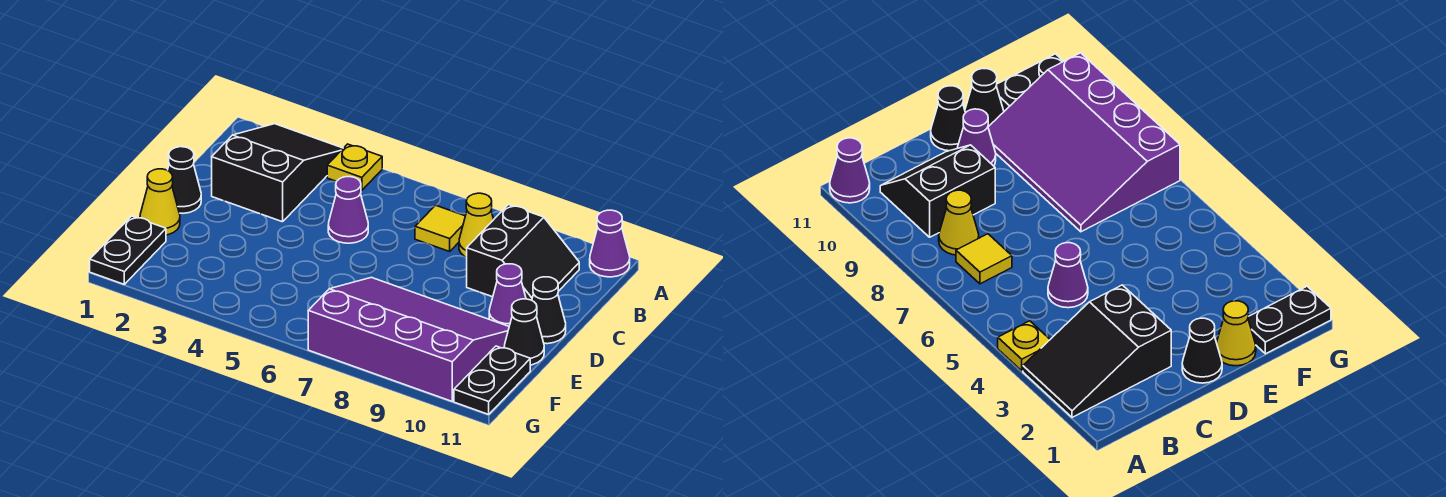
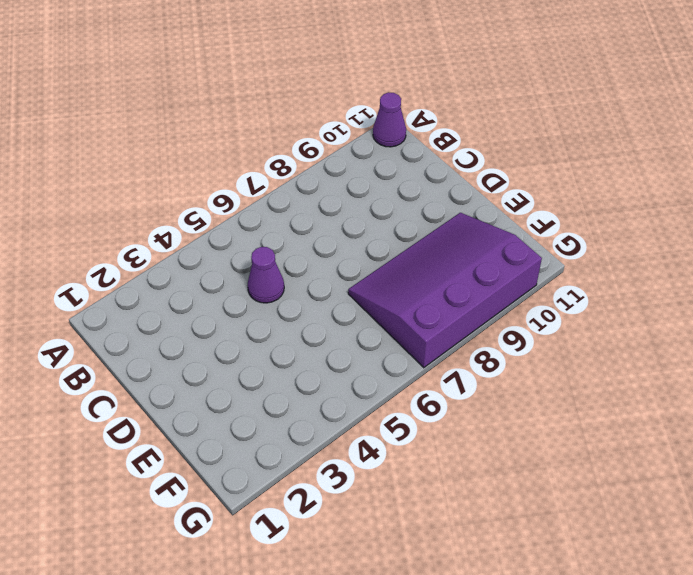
none -> black slope A2:C3 level 1 top C
none -> yellow plate A4 level 1
none -> yellow tile B7 level 1

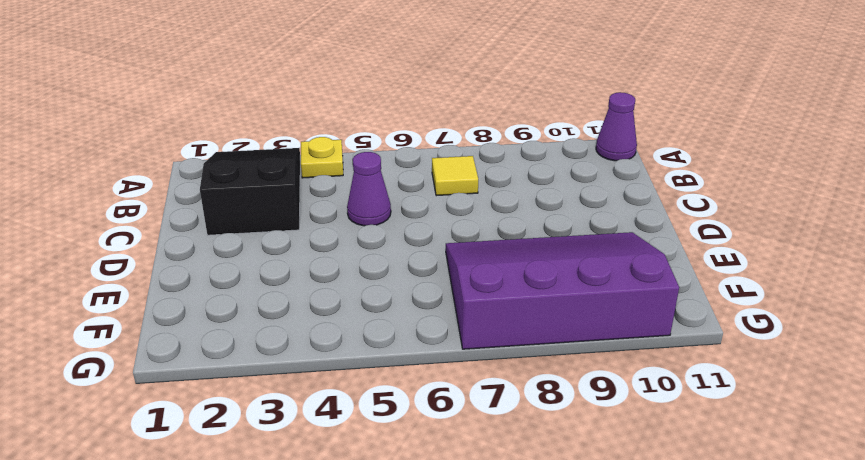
none -> yellow cone B8 level 1
none -> black slope B9:C10 level 1 top 9
none -> black cone D1 level 1

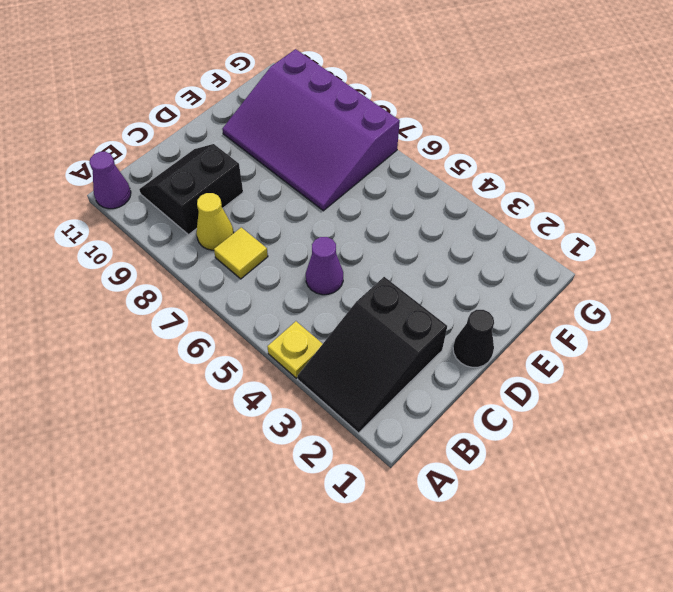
none -> purple cone D10 level 1
none -> black cone D11 level 1
none -> yellow cone E1 level 1

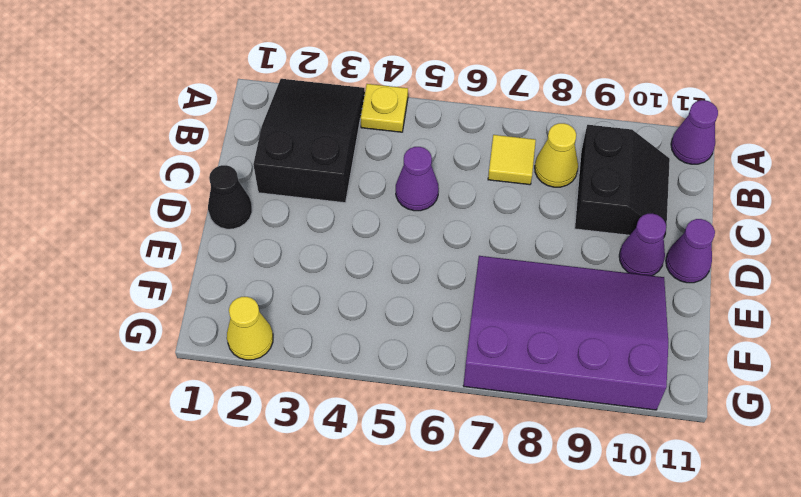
purple cone D11 level 1 -> black cone D11 level 1
yellow cone G2 level 1 -> yellow cone E1 level 1
none -> black cone E11 level 1
none -> black plate F1:G1 level 1
none -> black plate F11:G11 level 1

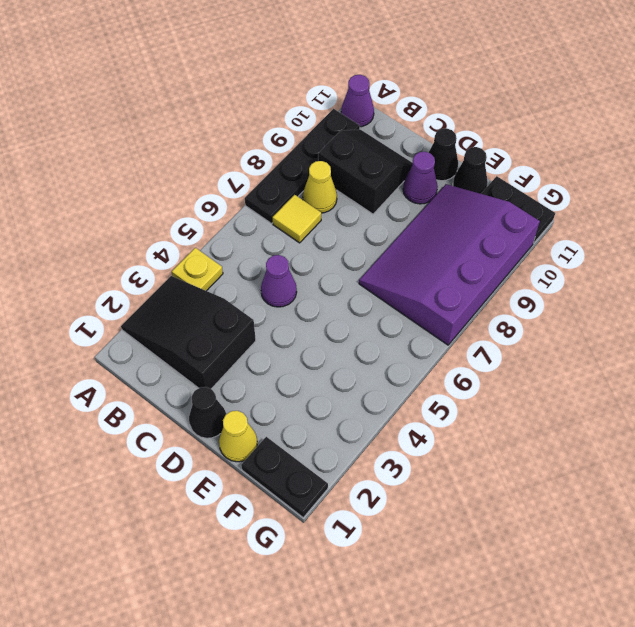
black plate A7:A10 level 1 -> none

